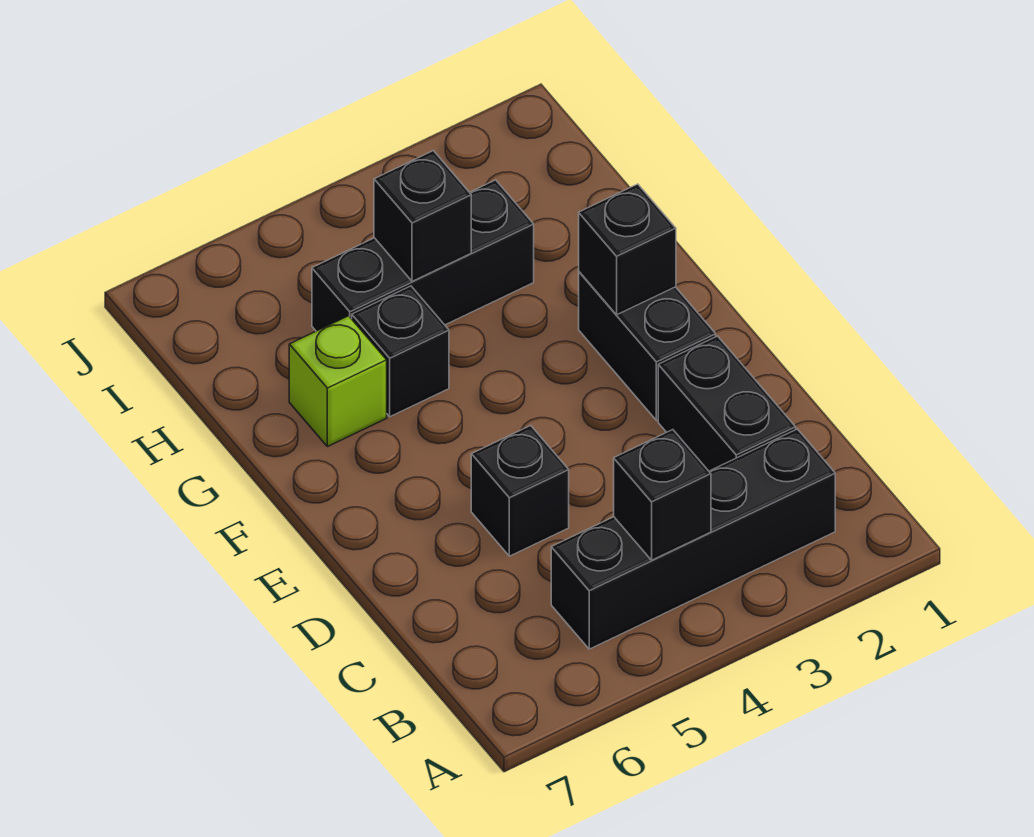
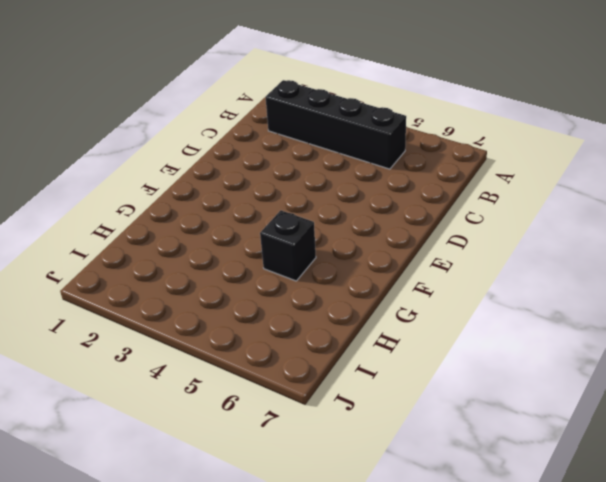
none -> black brick C2:D2 level 1
none -> black brick D5 level 1

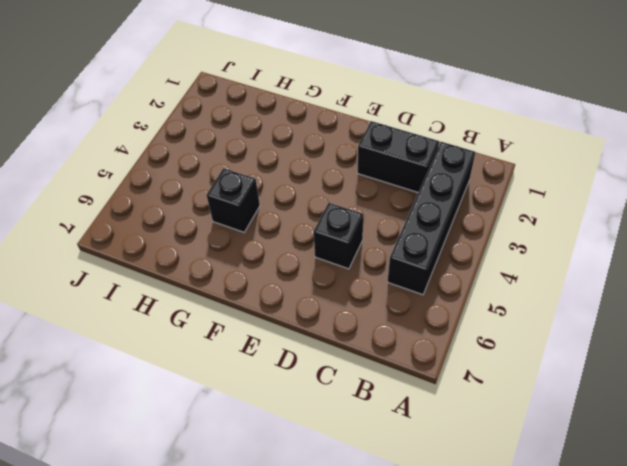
none -> black brick E2:F2 level 1
none -> lime brick G6 level 1

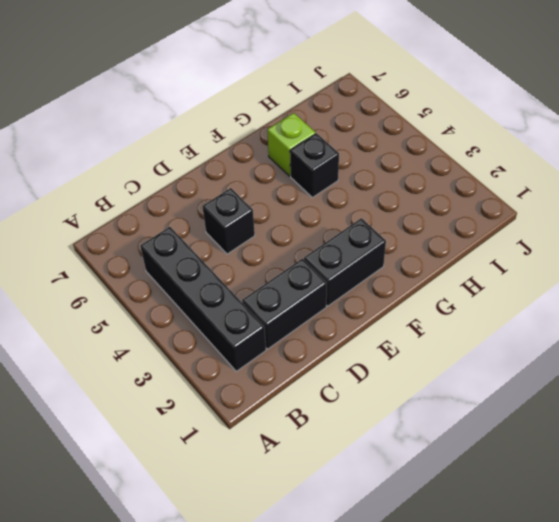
none -> black brick H3:H5 level 1
none -> black brick B4 level 2

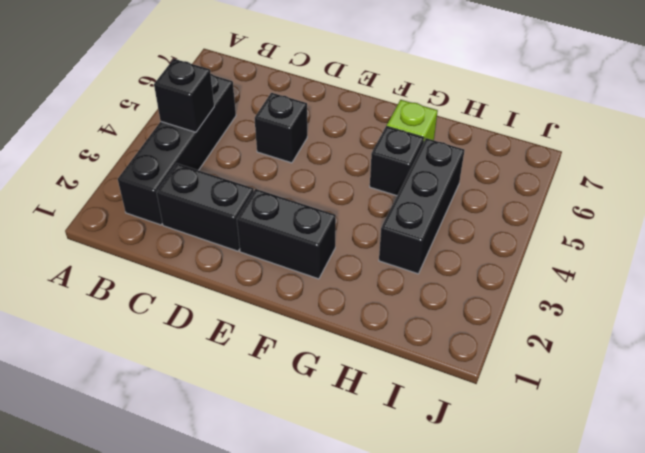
none -> black brick F2 level 2
none -> black brick H4 level 2

